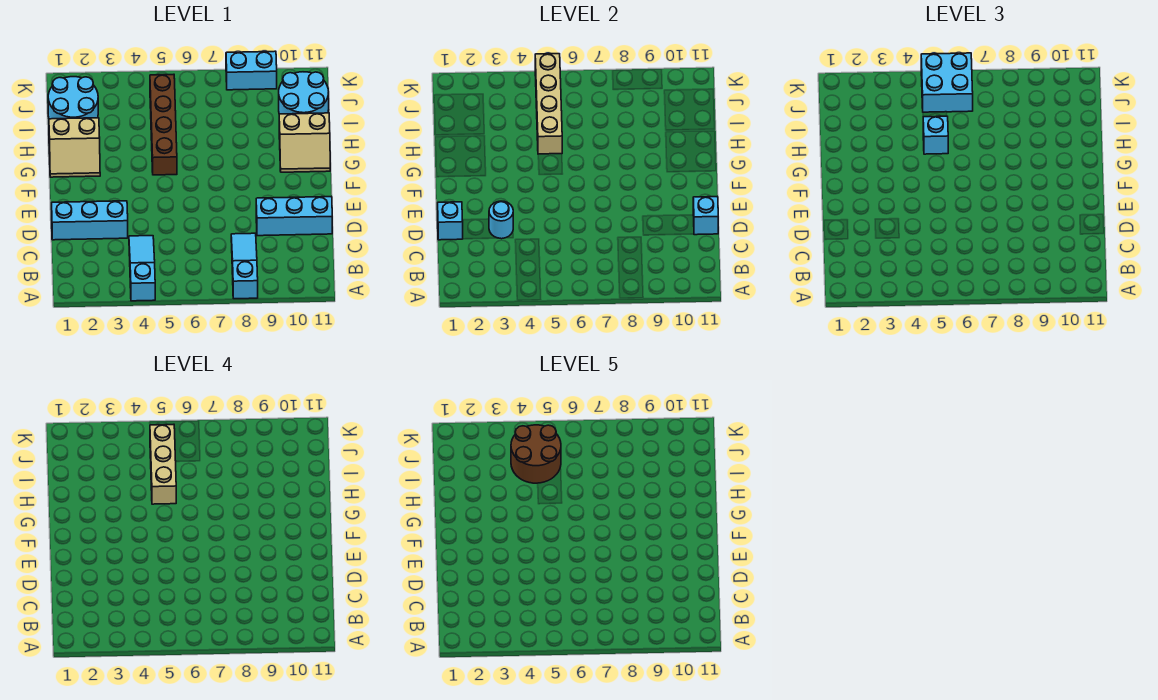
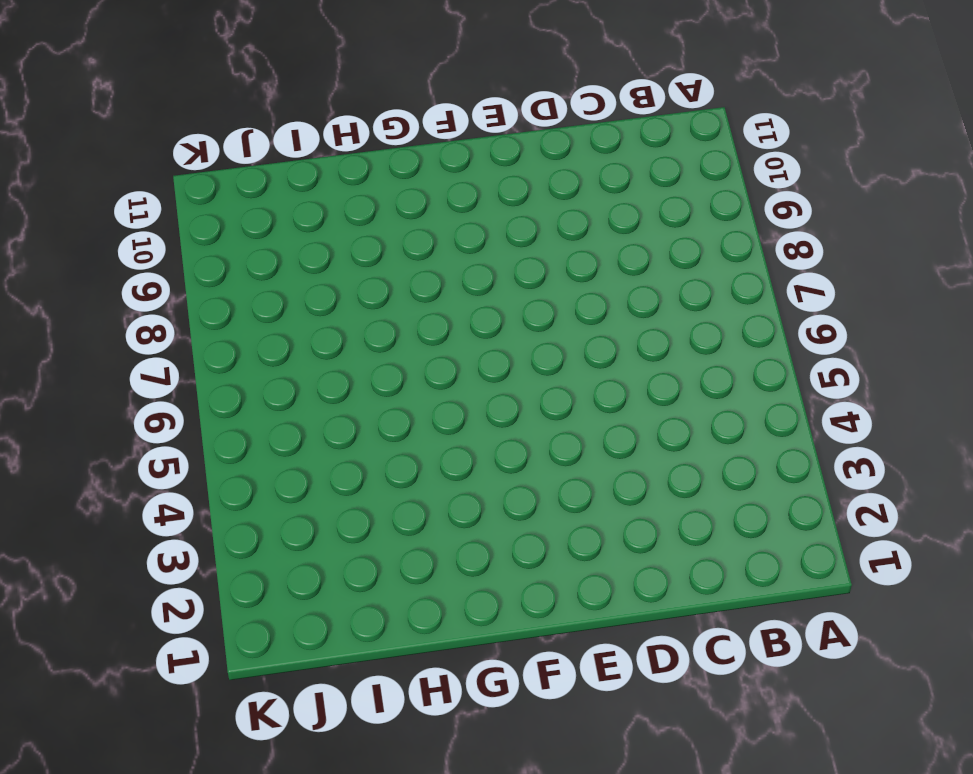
none -> cyan slope A4:C4 level 1 top A
none -> cyan slope A8:C8 level 1 top A
none -> cyan brick D1:D3 level 1

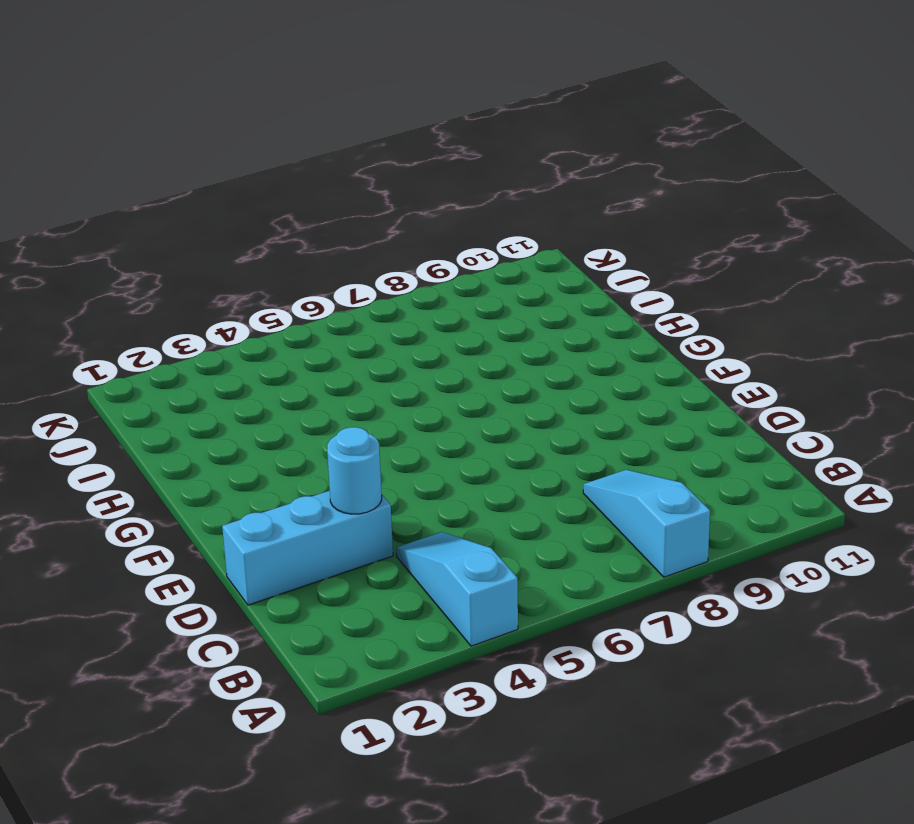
none -> cyan brick D9:D11 level 1
none -> tan slope G1:H2 level 1 top H
none -> brown brick G5:J5 level 1

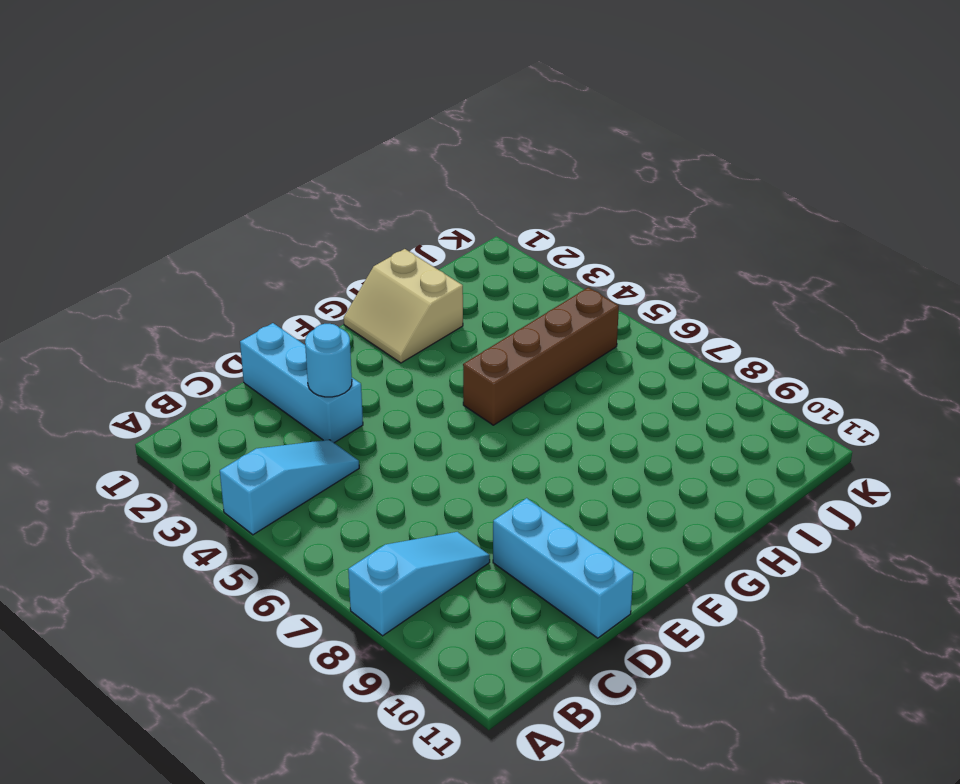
none -> tan slope G10:H11 level 1 top H
none -> cyan round brick I1:J2 level 1
none -> cyan round brick I10:J11 level 1

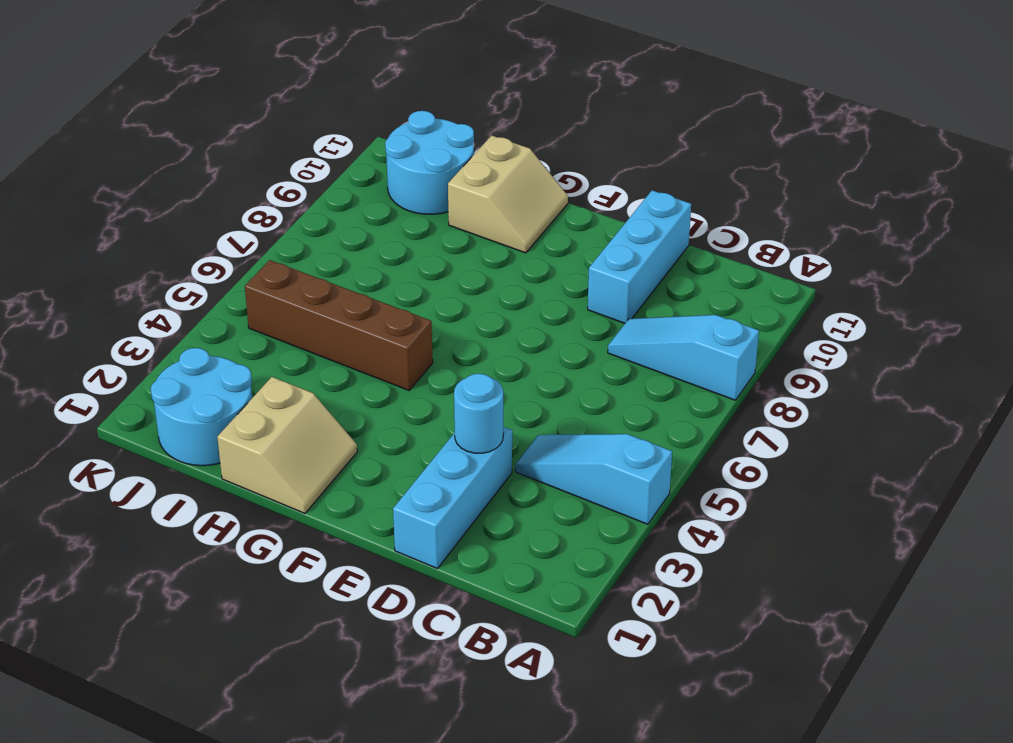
none -> cyan brick K8:K9 level 1
none -> cyan brick D1 level 2
none -> cyan brick D11 level 2

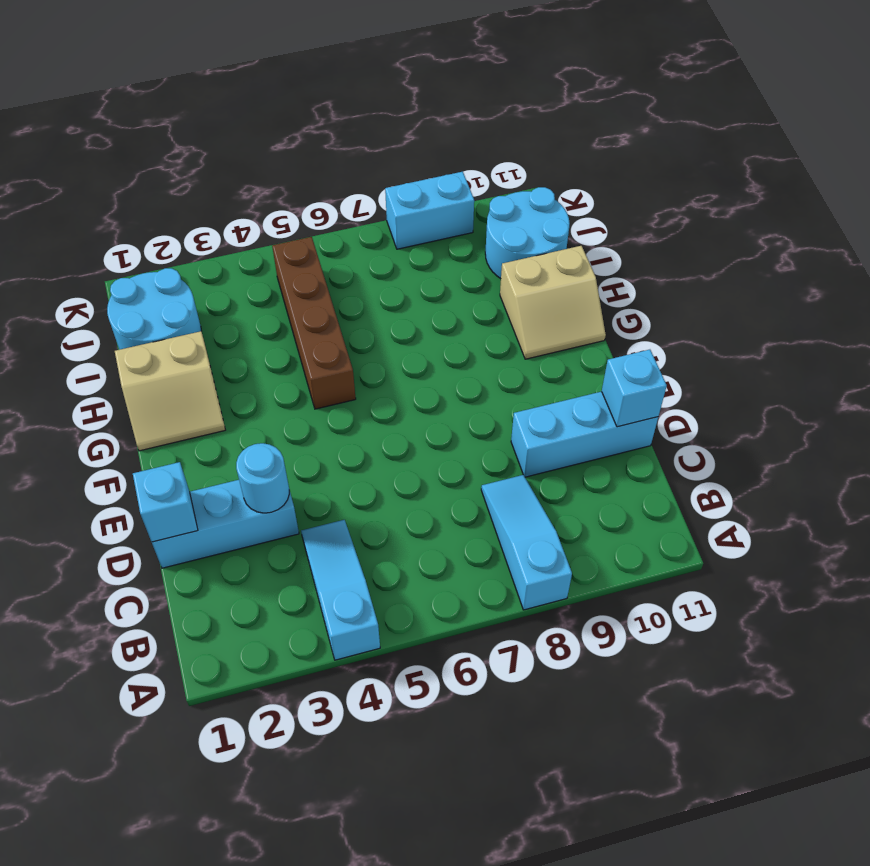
none -> tan brick H5:K5 level 2
none -> cyan brick H5 level 3
none -> cyan brick J5:K6 level 3

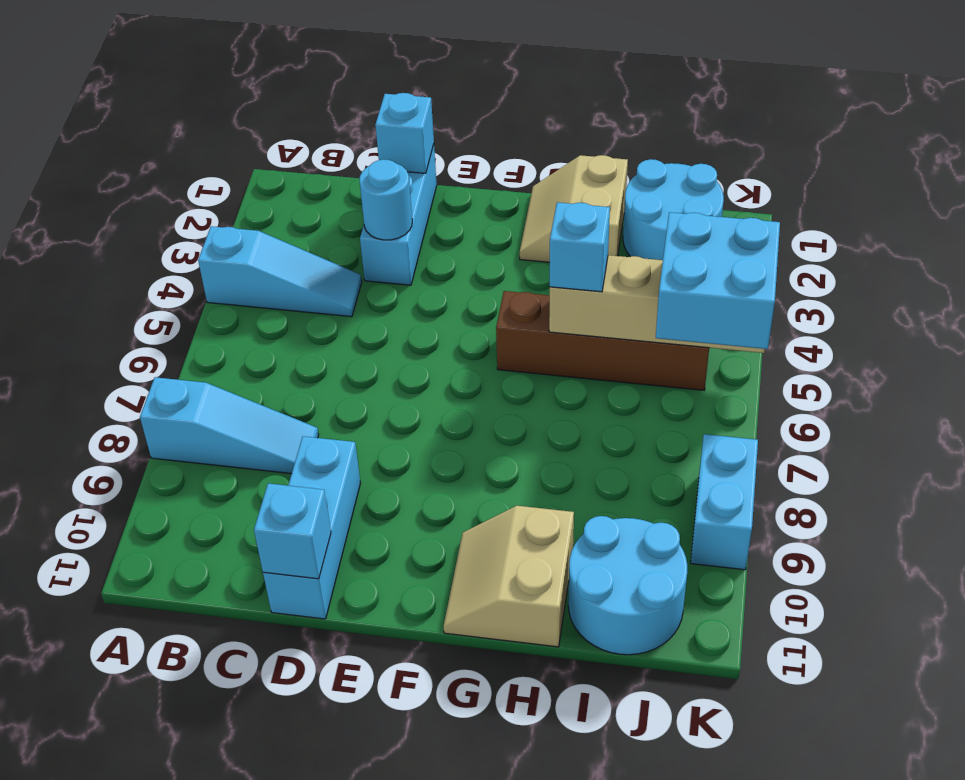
none -> tan brick H5:J5 level 4
none -> brown round brick I4:J5 level 5

